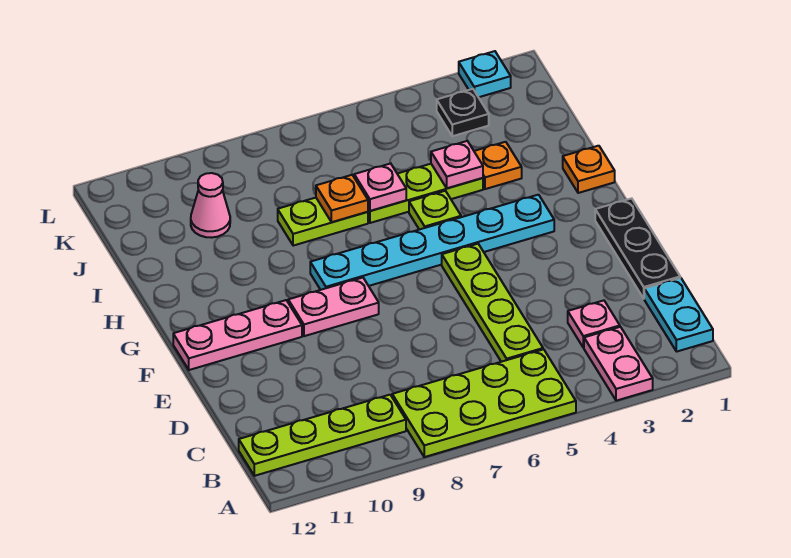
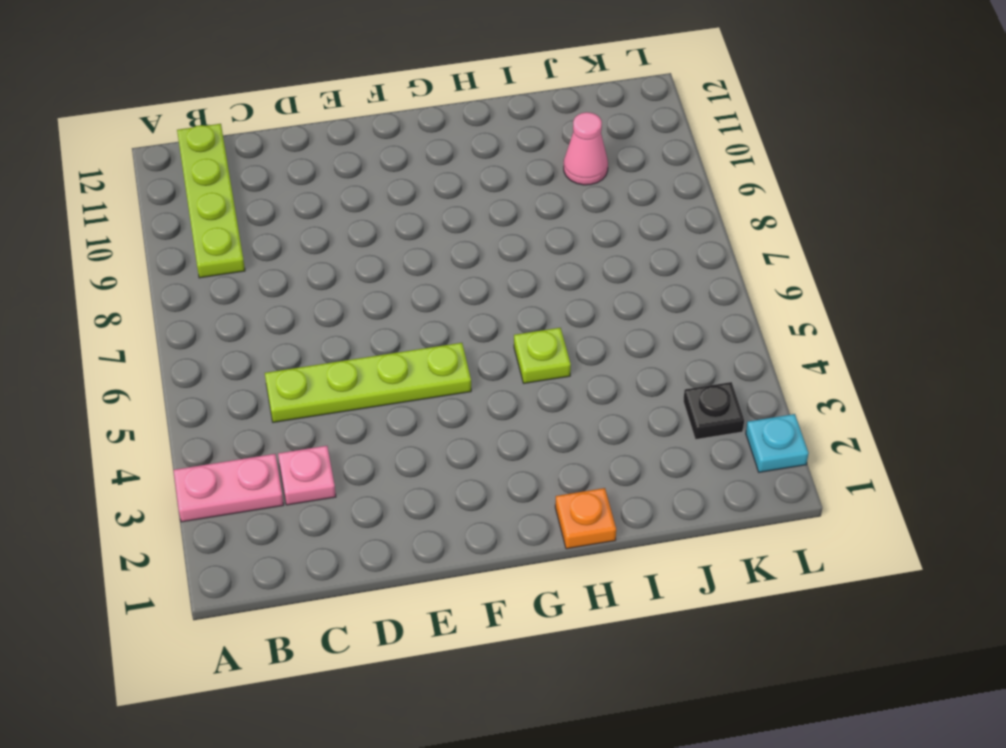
none -> lime plate A5:B8 level 1
none -> cyan plate B1:C1 level 1
none -> black plate D1:F1 level 1

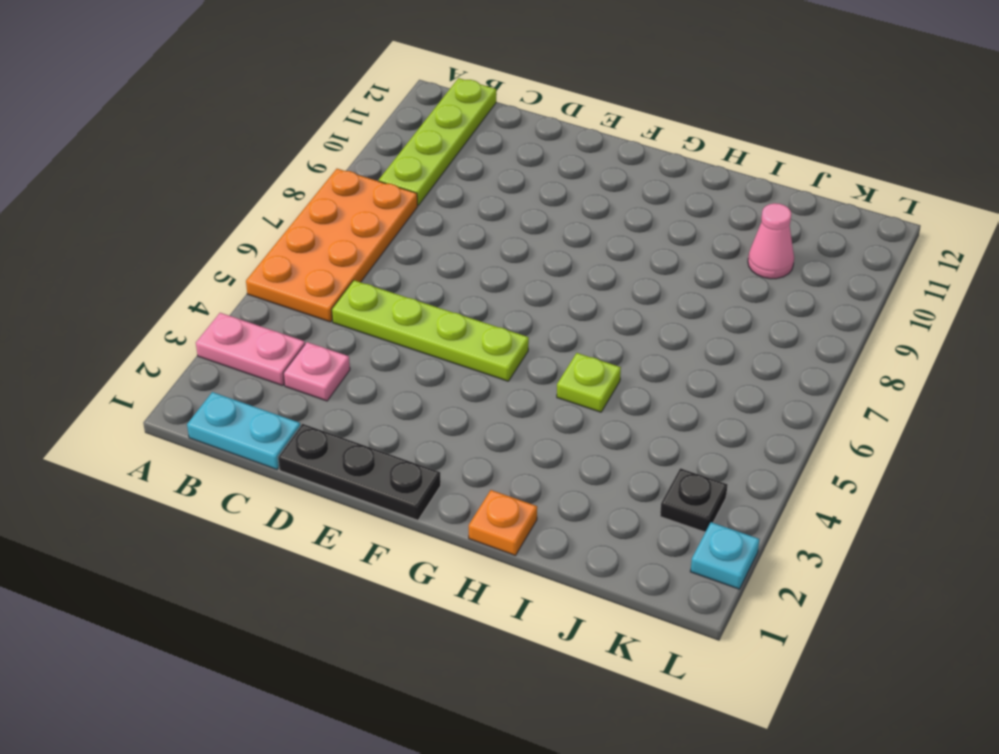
orange plate A5:B8 level 1 -> lime plate A5:B8 level 1
none -> pink plate F8:F9 level 1
none -> pink plate F10:F12 level 1
none -> cyan plate G3:G8 level 1

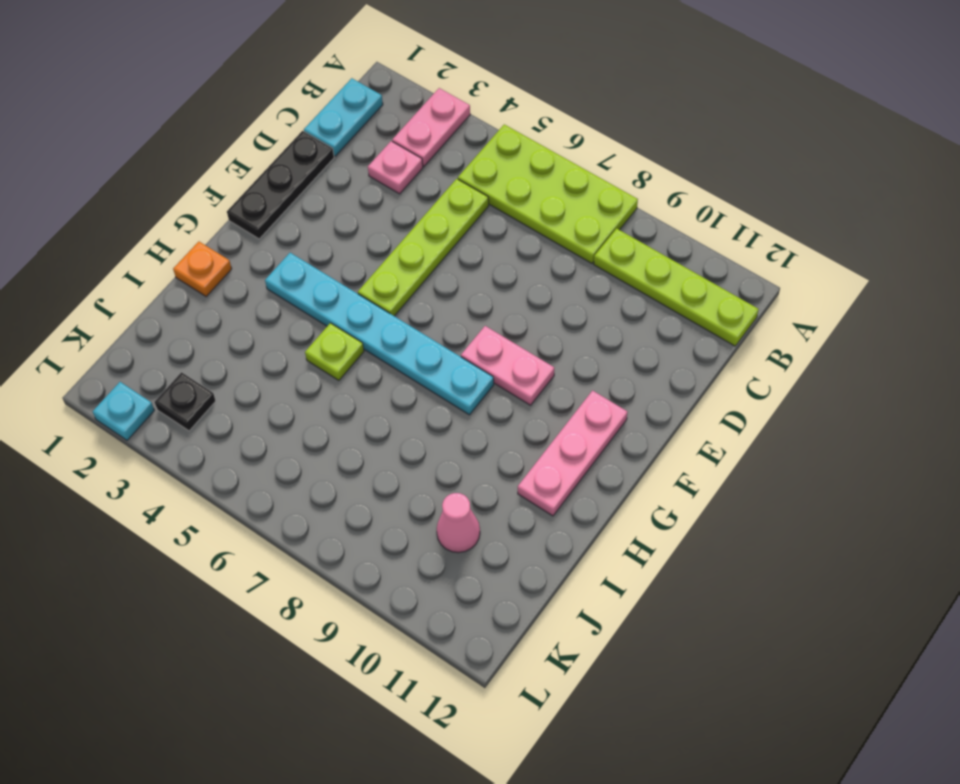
pink plate F11:H11 level 1 -> pink plate F10:F12 level 1
none -> orange plate I3 level 1
none -> lime plate I4:I6 level 1
none -> lime plate I7:I8 level 1

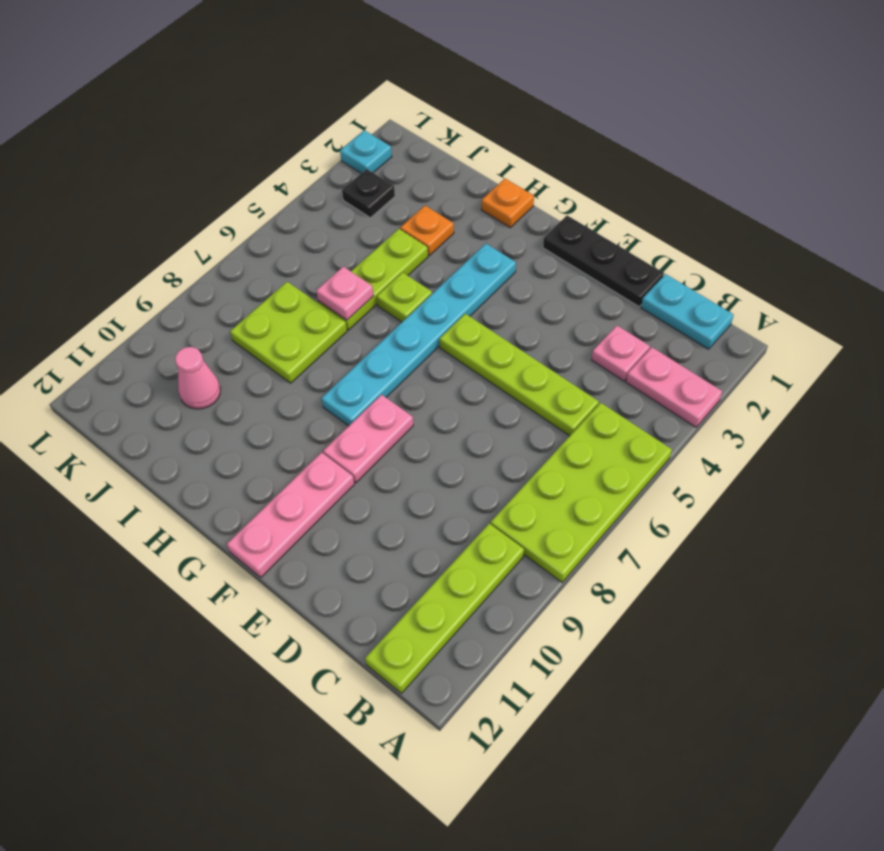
lime plate I7:J8 level 1 -> lime plate I7:I8 level 1
none -> pink plate I4 level 2
none -> orange plate I7 level 2

